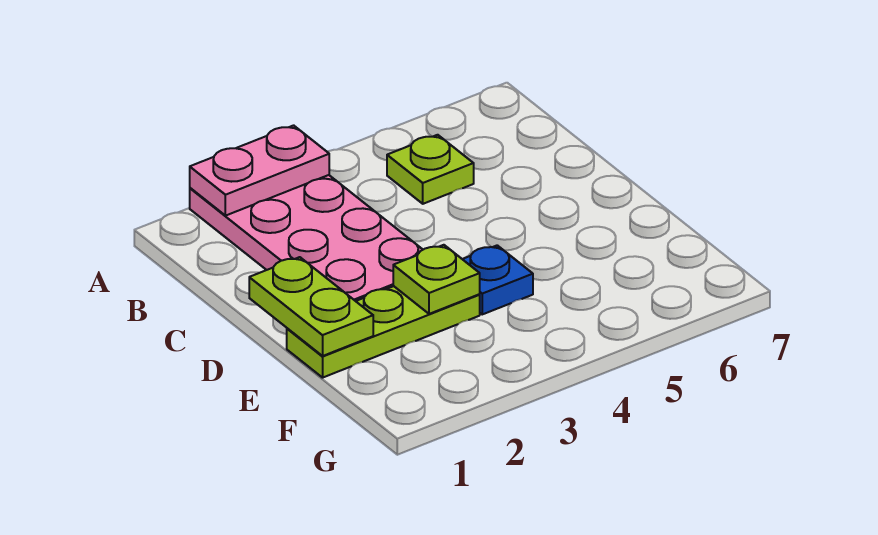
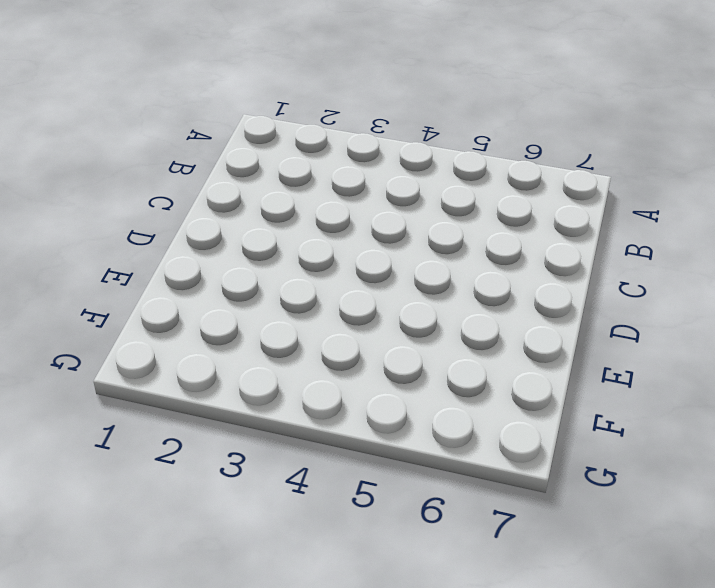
none -> pink plate A2:D3 level 1
none -> lime plate B5 level 1

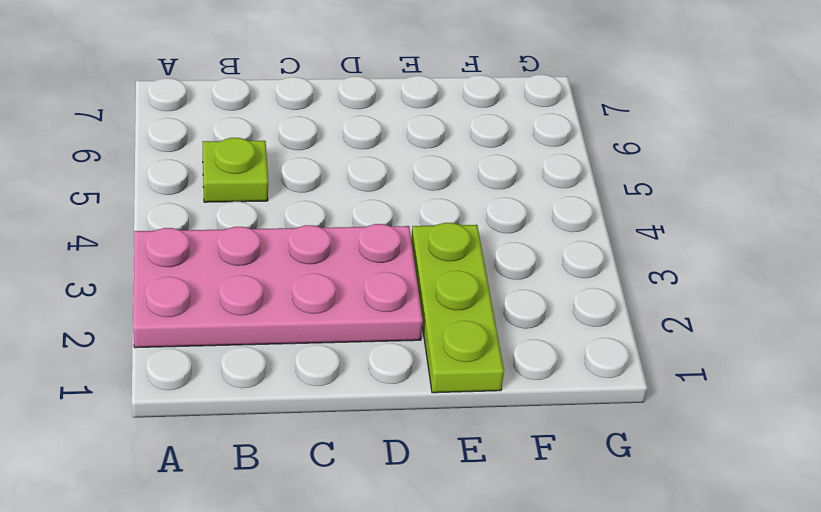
none -> blue plate E4 level 1
none -> pink plate A2:A3 level 2

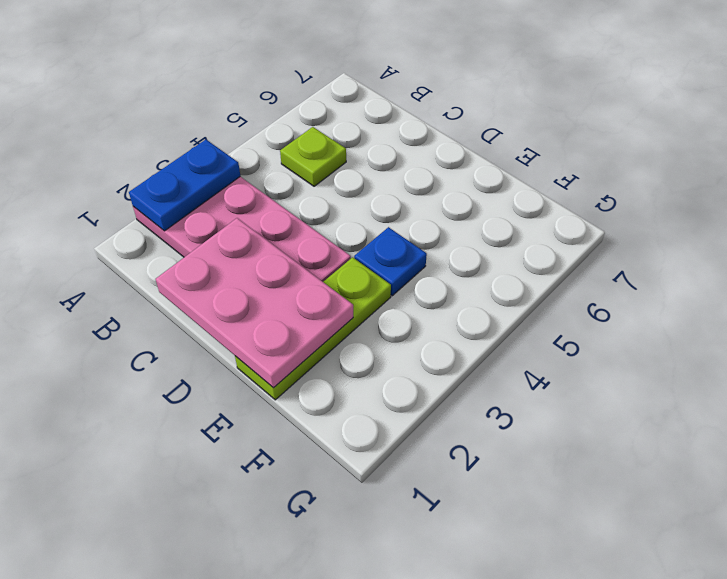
blue plate A2:A3 level 2 -> pink plate A2:A3 level 2
pink plate C1:E2 level 2 -> lime plate D1:E1 level 2
none -> lime plate E3 level 2

